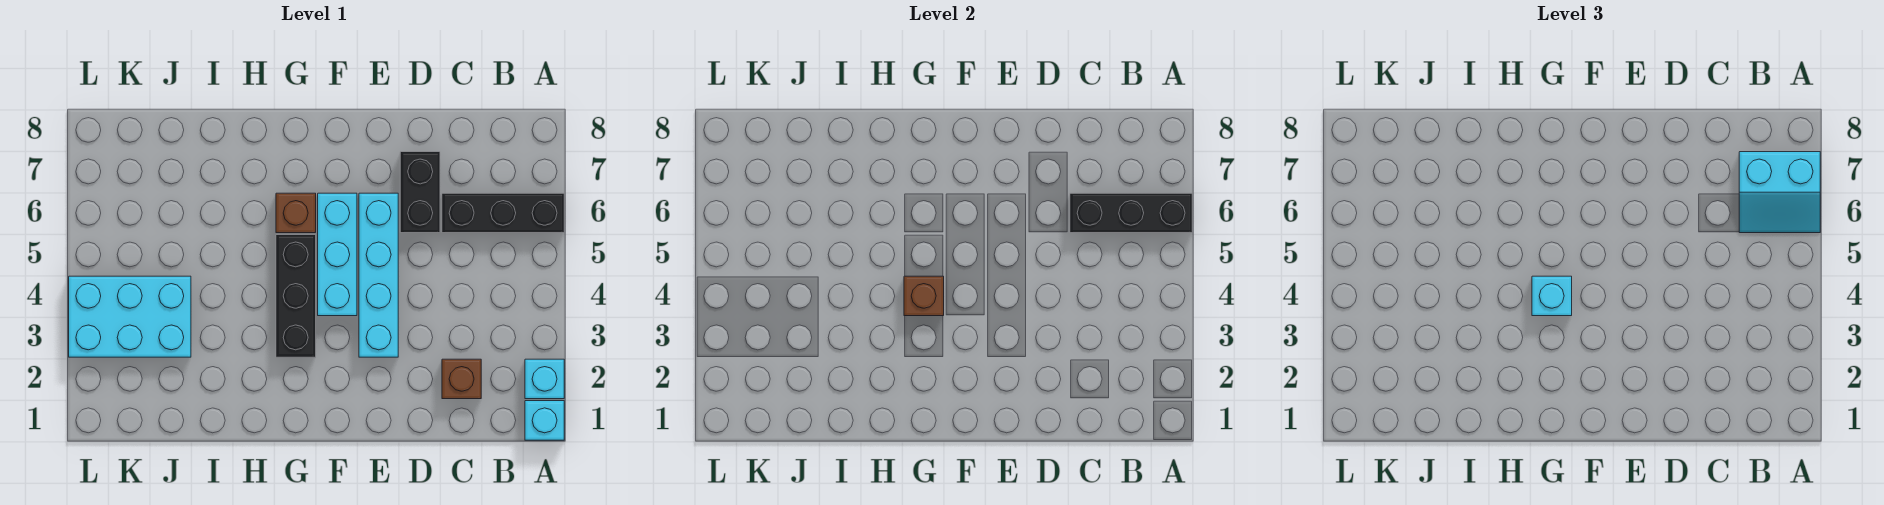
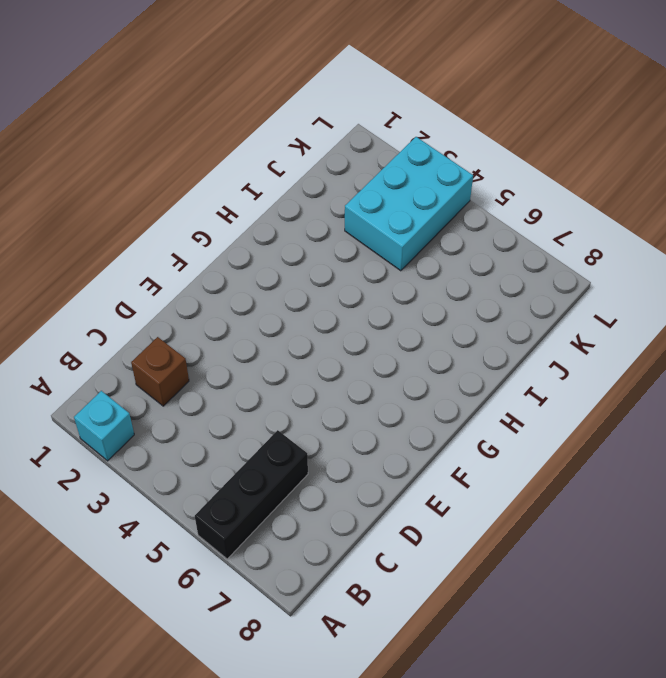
none -> cyan brick A1 level 1
none -> black brick D6:D7 level 1
none -> cyan brick E3:E6 level 1

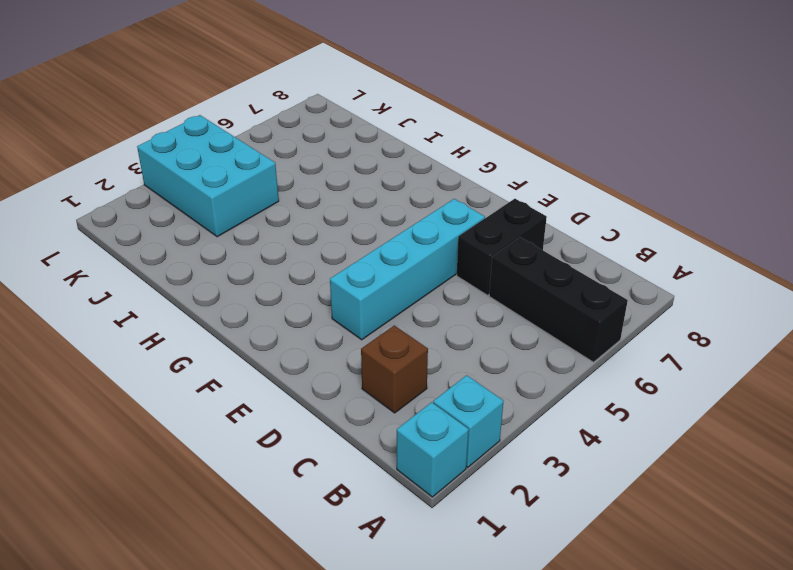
none -> cyan brick F4:F6 level 1
none -> black brick G3:G5 level 1
none -> brown brick G6 level 1

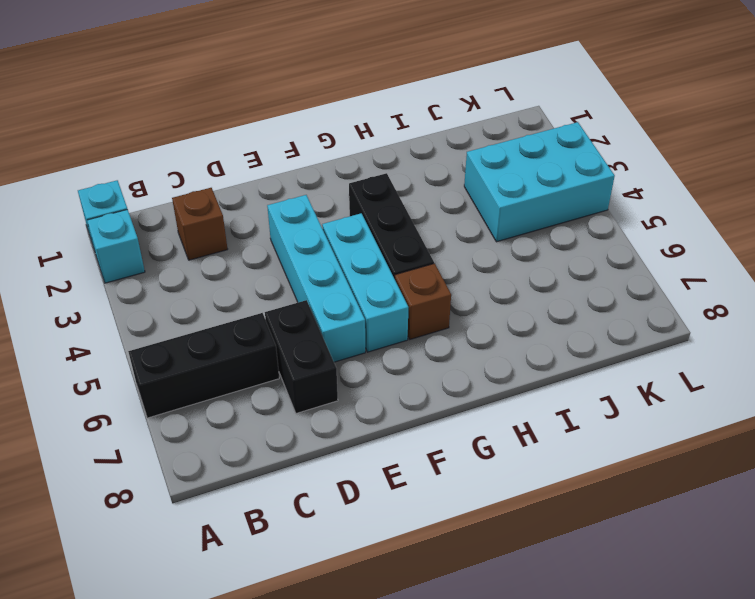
none -> black brick A6:C6 level 2
none -> brown brick G4 level 2
none -> cyan slope A6:B7 level 3 top 7

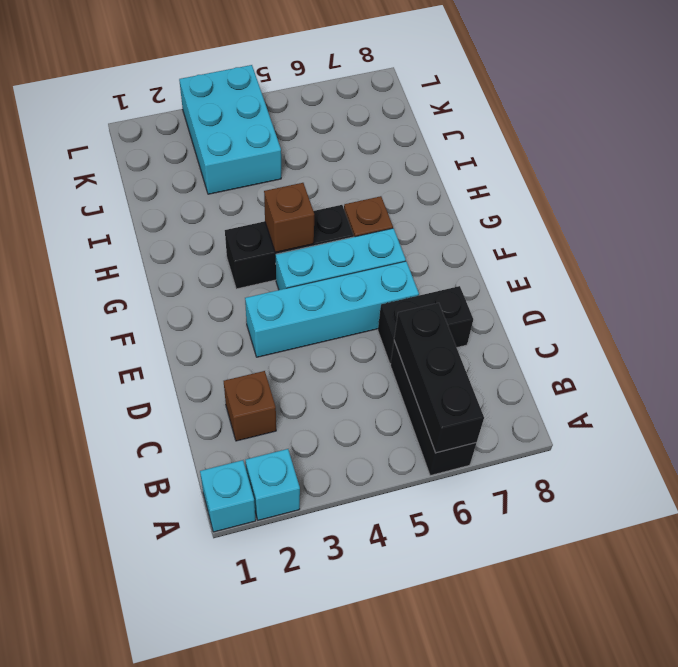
none -> cyan slope A6:B7 level 3 top 7
none -> cyan brick G4 level 3

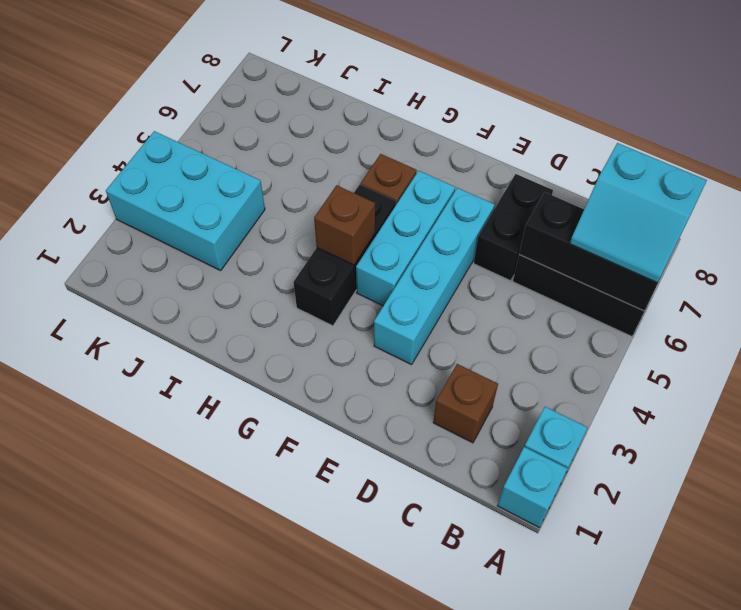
none -> cyan brick G4 level 3

